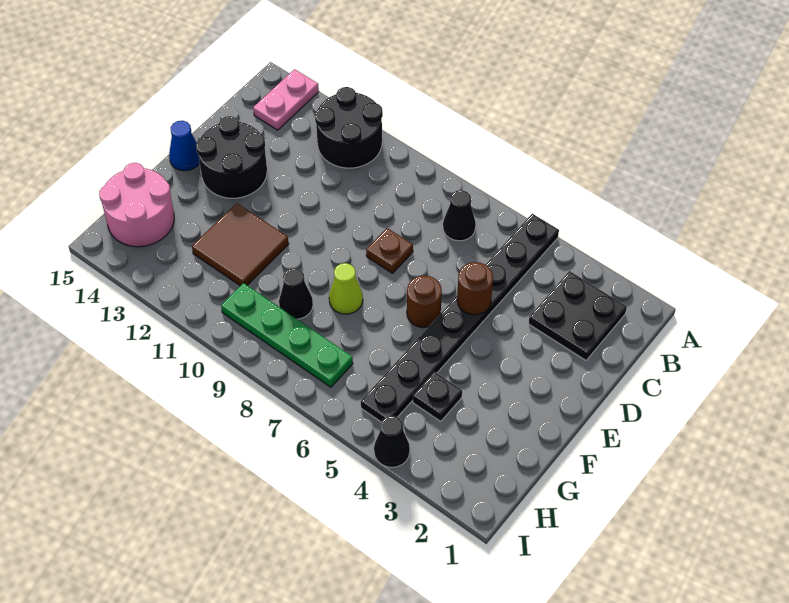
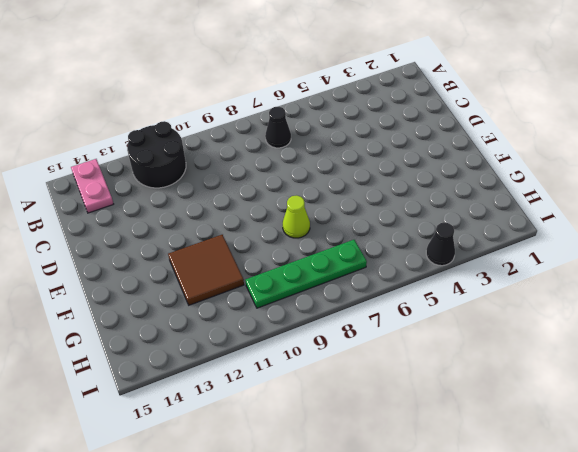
none -> black plate A5:H5 level 1
none -> black plate B2:C3 level 1
none -> brown plate D8 level 1

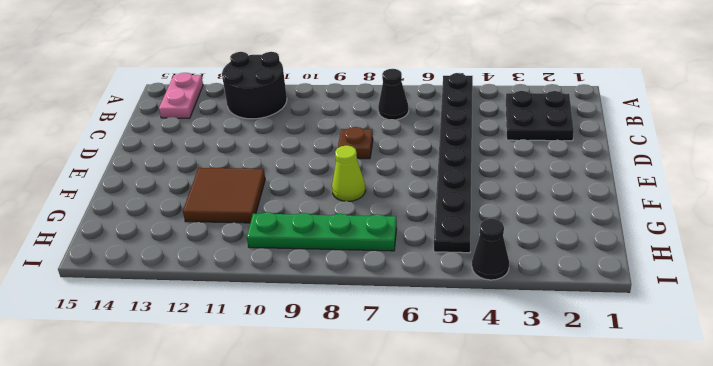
none -> black round brick D13:E14 level 1
none -> brown round brick E6 level 1
none -> blue cone E15 level 1

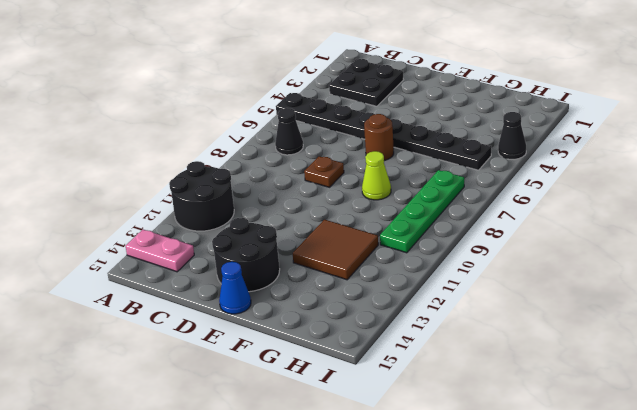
none -> black plate G4 level 1
none -> black cone G9 level 1
none -> pink round brick G14:H15 level 1

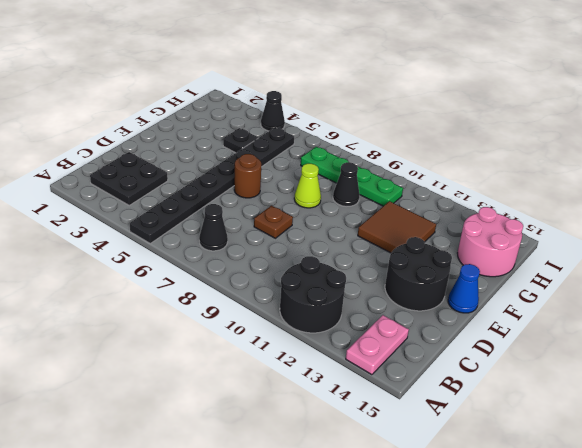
none -> brown round brick D5 level 2

